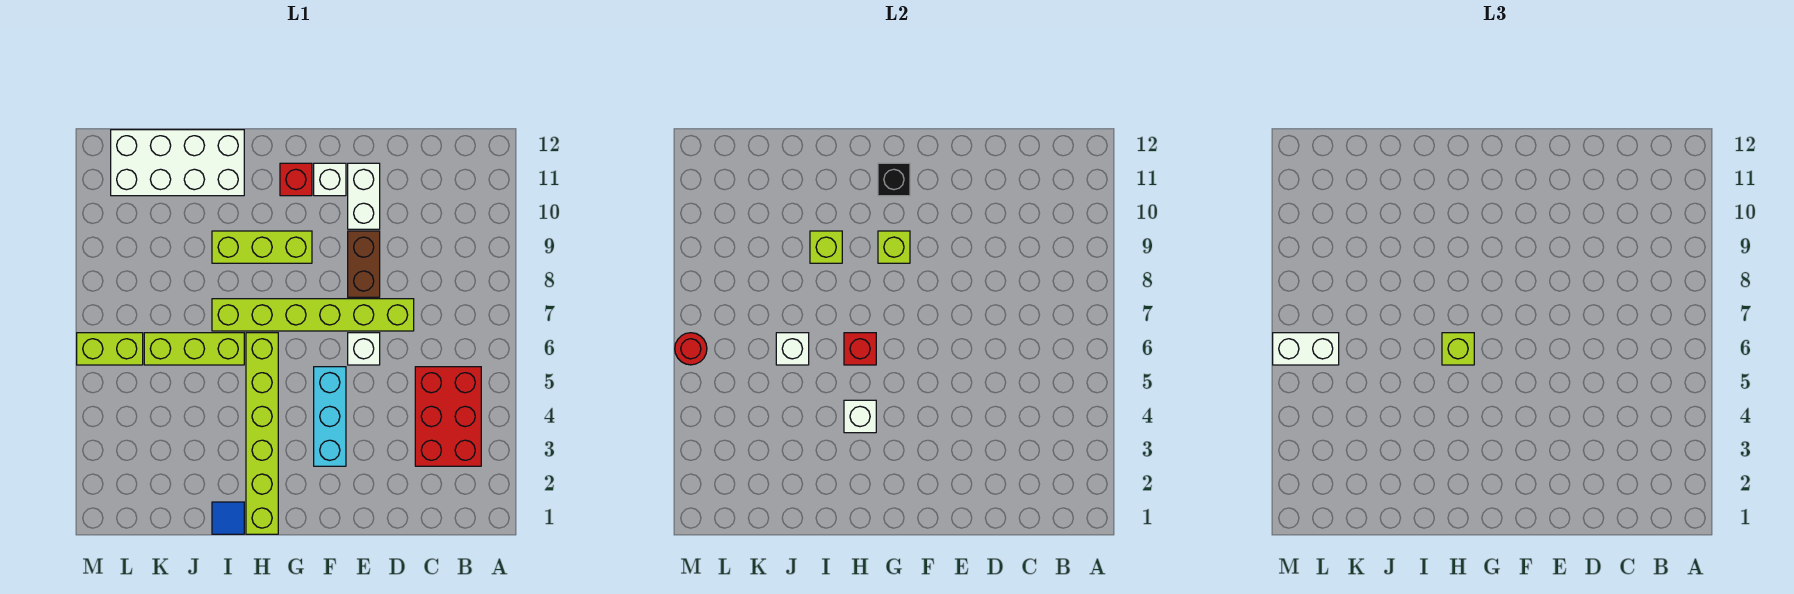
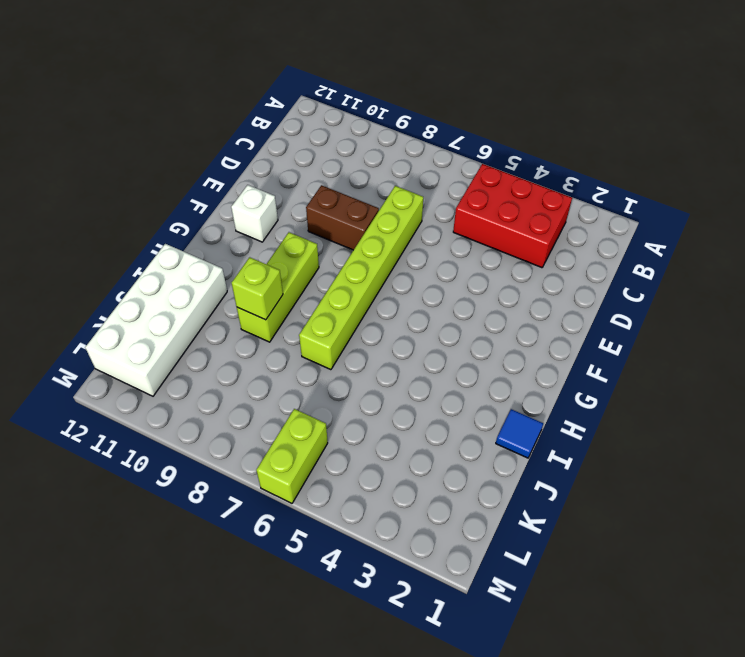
none -> white brick E6 level 1
none -> white brick E10:E11 level 1
none -> cyan brick F3:F5 level 1

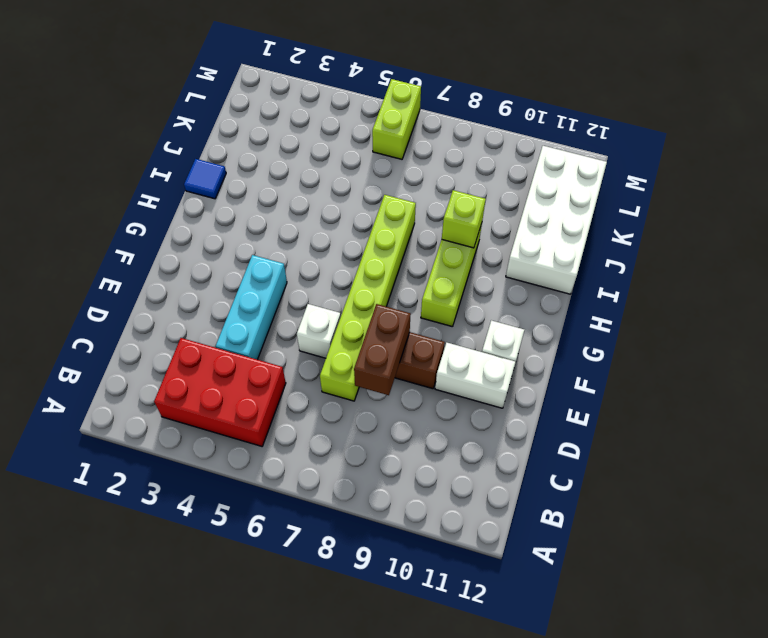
cyan brick D4:F4 level 1 -> cyan brick F3:F5 level 1
brown brick D8:E8 level 2 -> none
none -> red brick G11 level 1
none -> lime brick H1:H6 level 1
none -> lime brick I6:K6 level 1

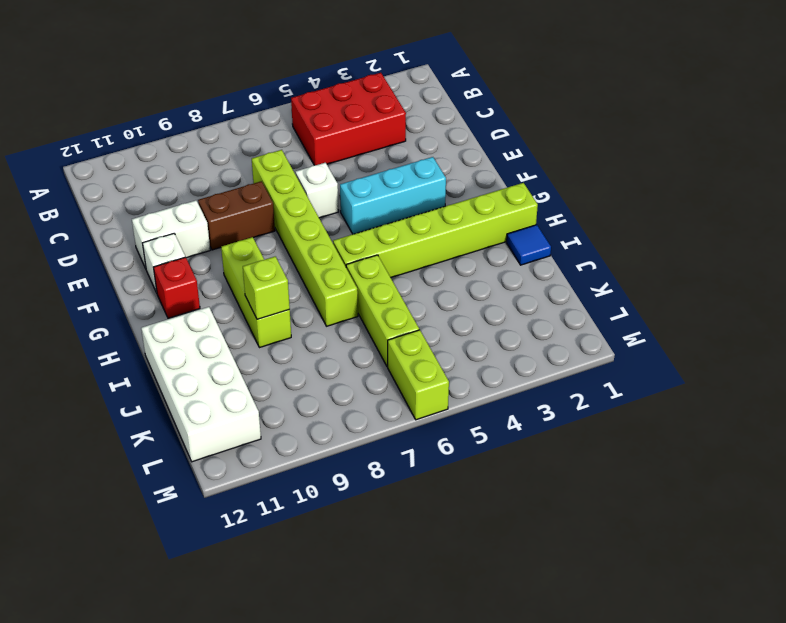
none -> lime brick G9 level 2
none -> black brick G11 level 2
none -> white brick H4 level 2

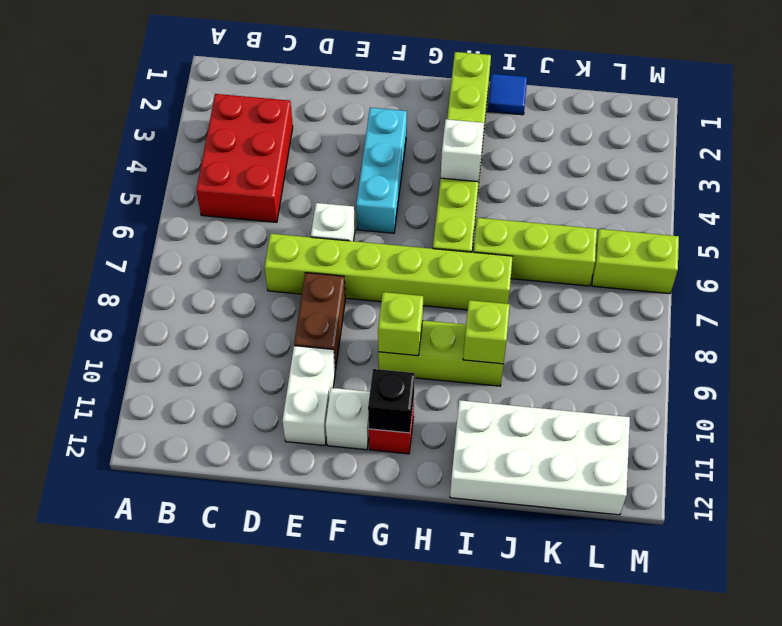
none -> red brick H6 level 2
none -> white brick J6 level 2
none -> red round brick M6 level 2

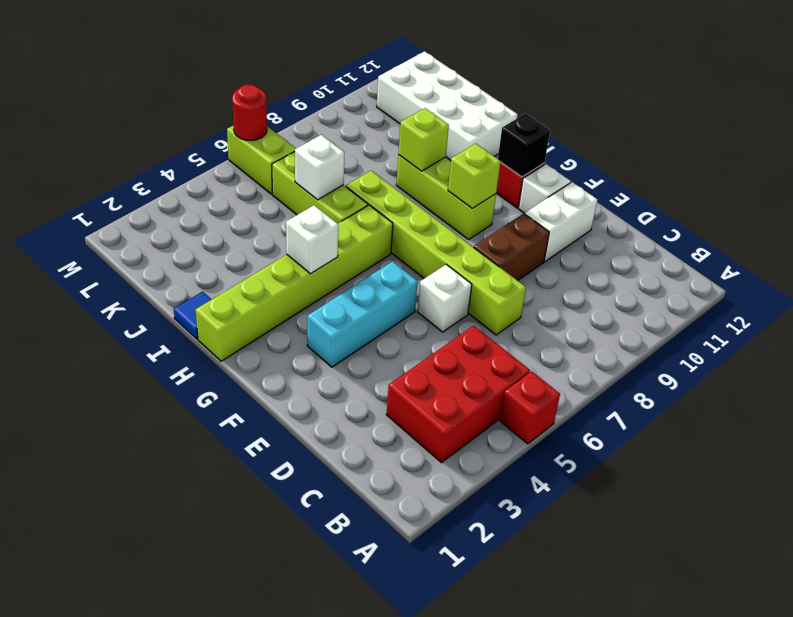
red brick A5 level 1 -> red brick H6 level 2
none -> lime brick H6 level 3
none -> white brick L6:M6 level 3

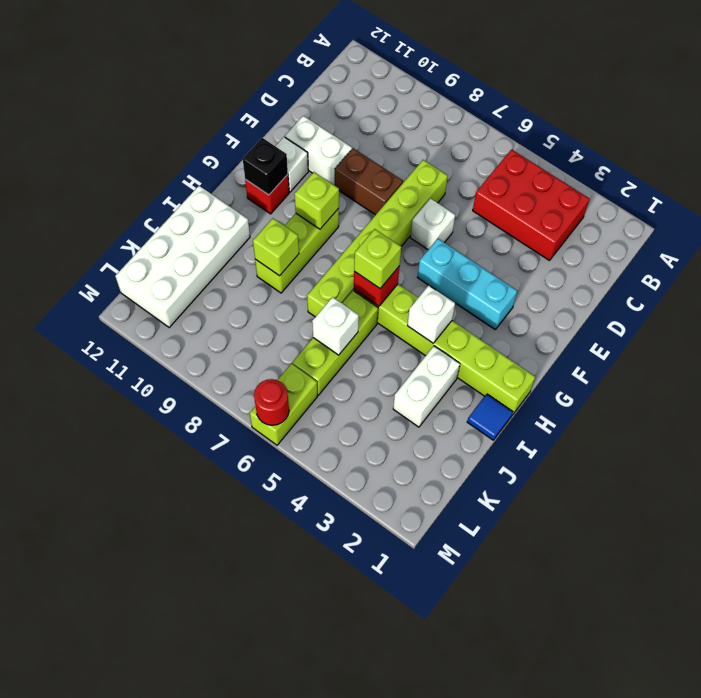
white brick I3:J3 level 1 -> white brick L6:M6 level 3

